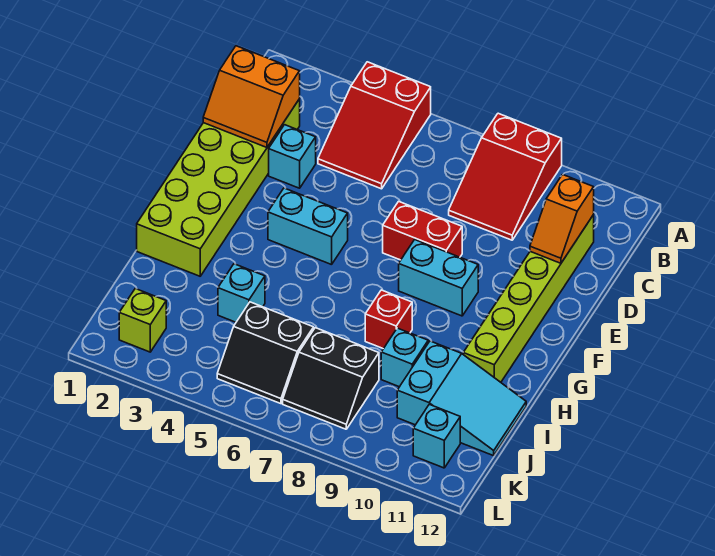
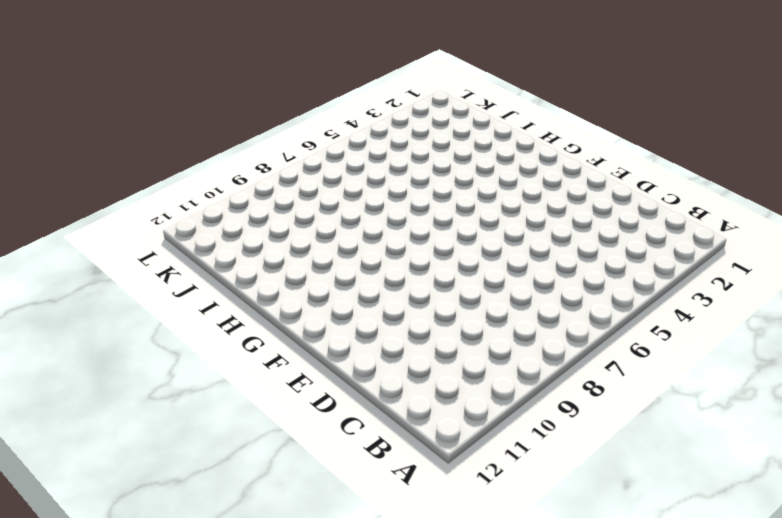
none -> red slope A4:C5 level 1 top A
none -> red slope A8:C9 level 1 top A
none -> lime brick C1:H2 level 1

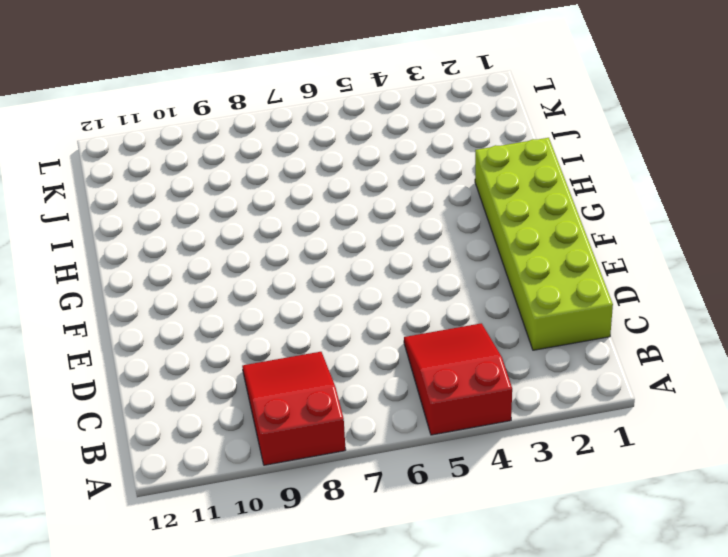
none -> lime brick C11:H11 level 1
none -> cyan brick D3 level 1
none -> red brick E7:E8 level 1

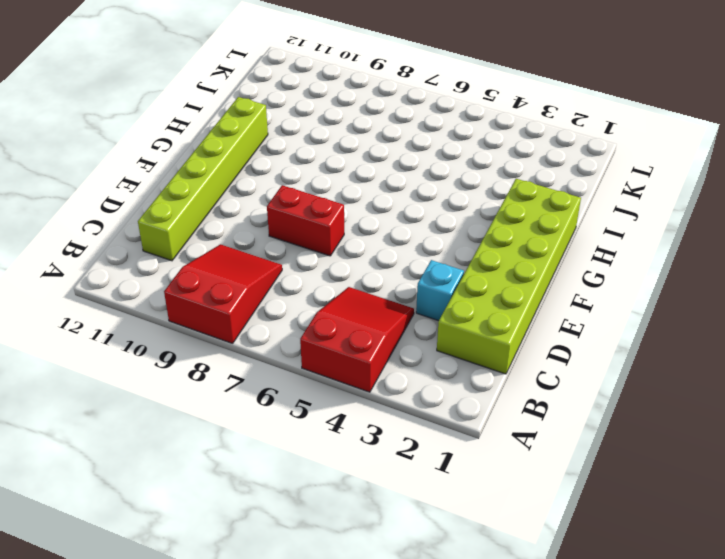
none -> cyan brick F4:F5 level 1
none -> cyan brick F8:F9 level 1
none -> red brick H8 level 1

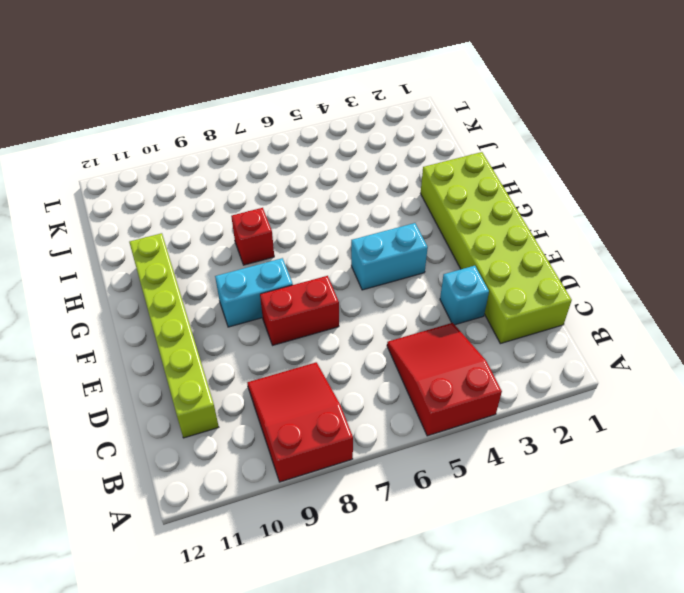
none -> cyan brick I4 level 1
none -> cyan brick I9 level 1
none -> cyan slope I10:J12 level 1 top 10

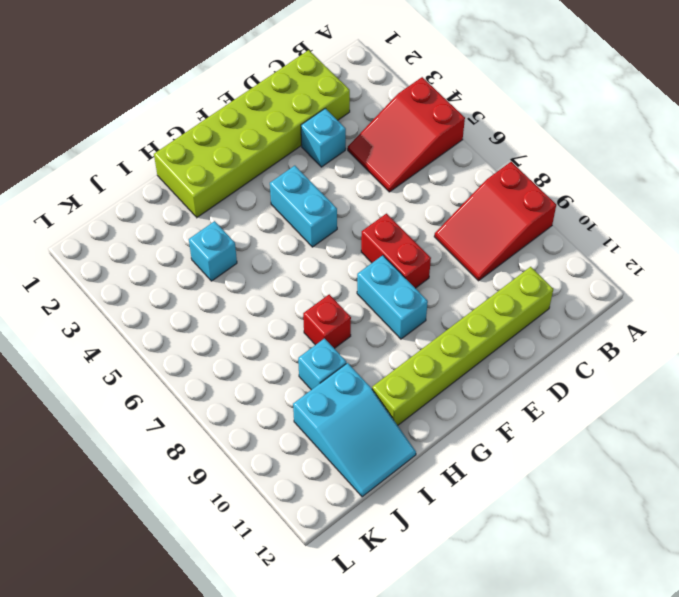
none -> black slope J5:K6 level 1 top J
none -> black slope J7:K8 level 1 top J
none -> lime brick K2 level 1

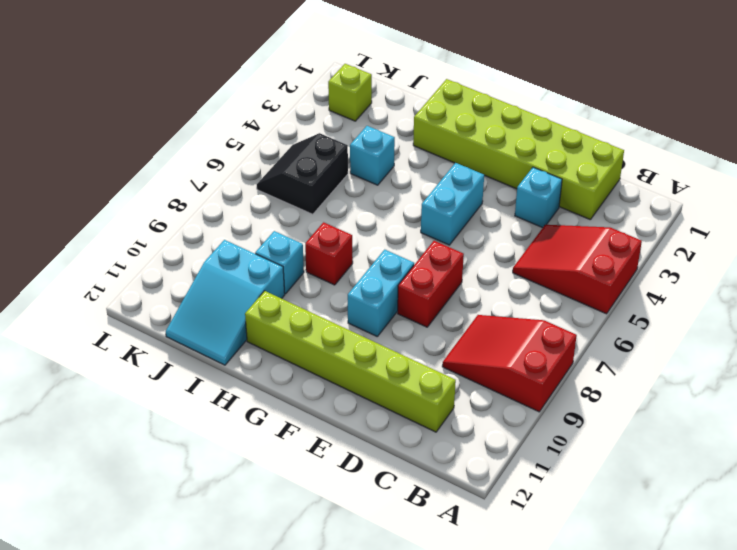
none -> black slope J7:K8 level 1 top J
none -> cyan brick K11 level 1
none -> orange slope C1:D2 level 2 top C

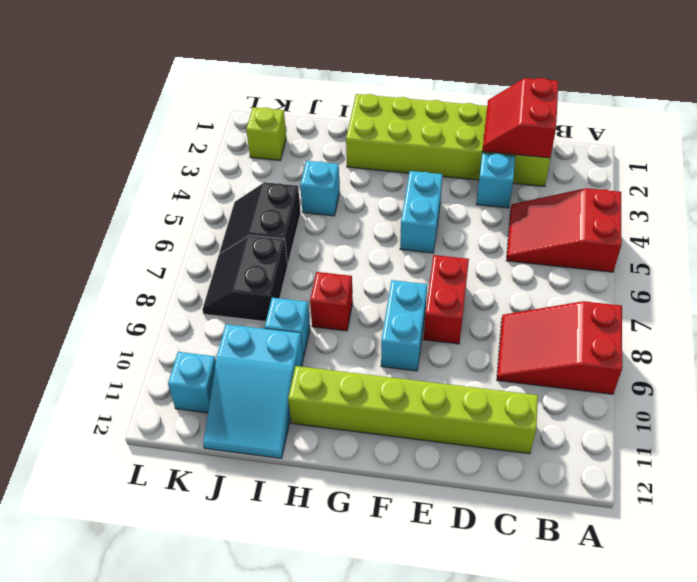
red slope C1:D2 level 2 top C -> orange slope C1:D2 level 2 top C
none -> orange slope C11:D11 level 2 top C

